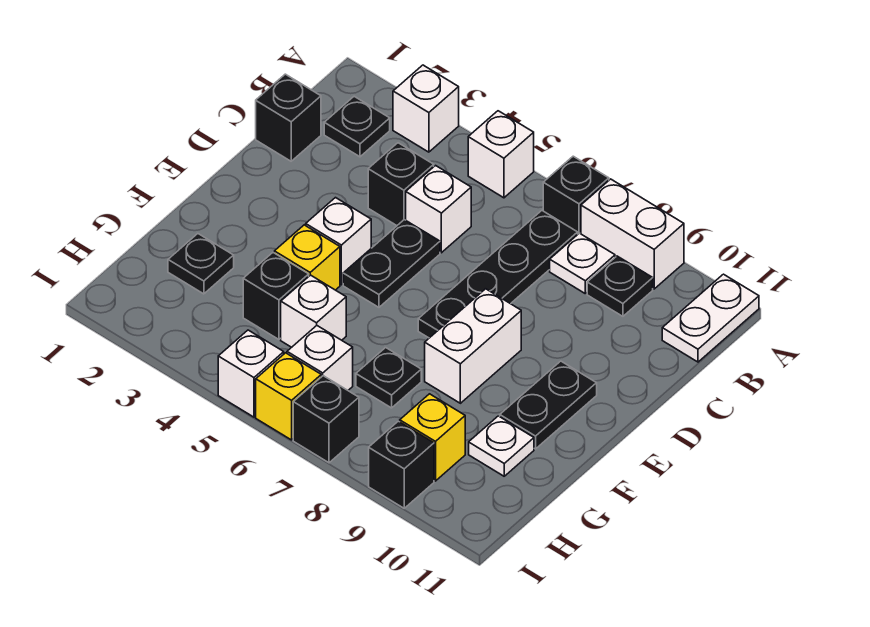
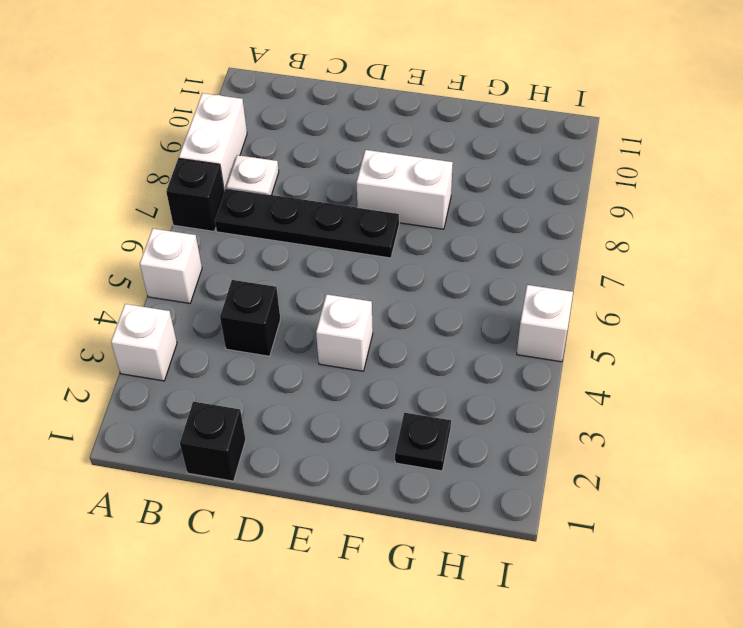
none -> white plate A11:B11 level 1
none -> black plate B2 level 1
none -> black plate B9 level 1

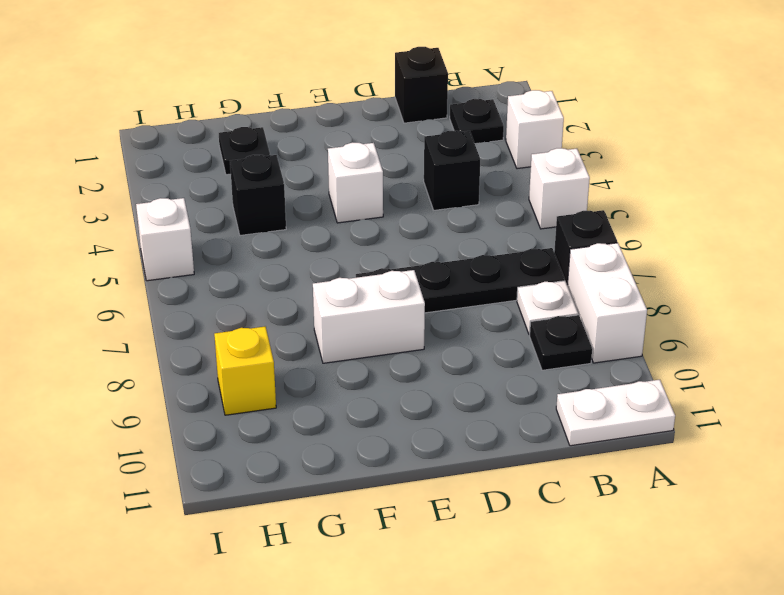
none -> white brick C5 level 1
none -> black plate D5:E5 level 1
none -> black plate E10:F10 level 1

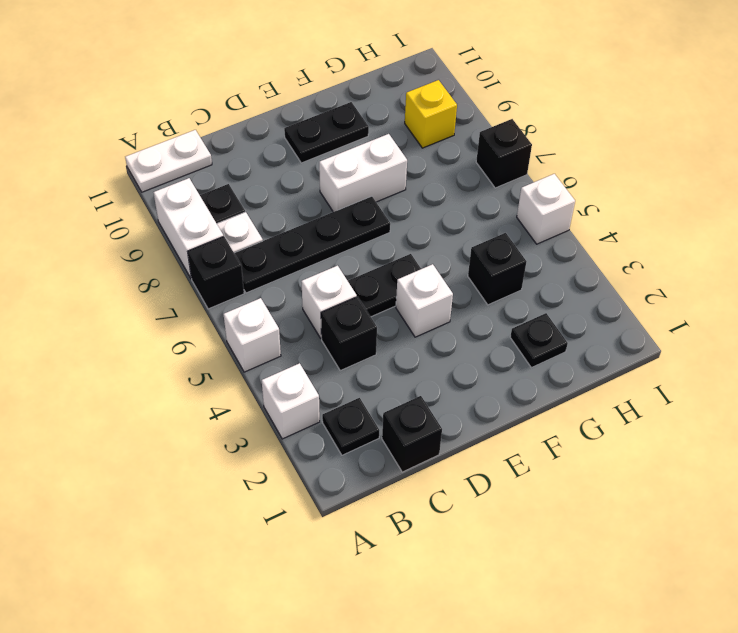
none -> yellow brick F4 level 1
none -> white brick G5 level 1
none -> black plate G7 level 1

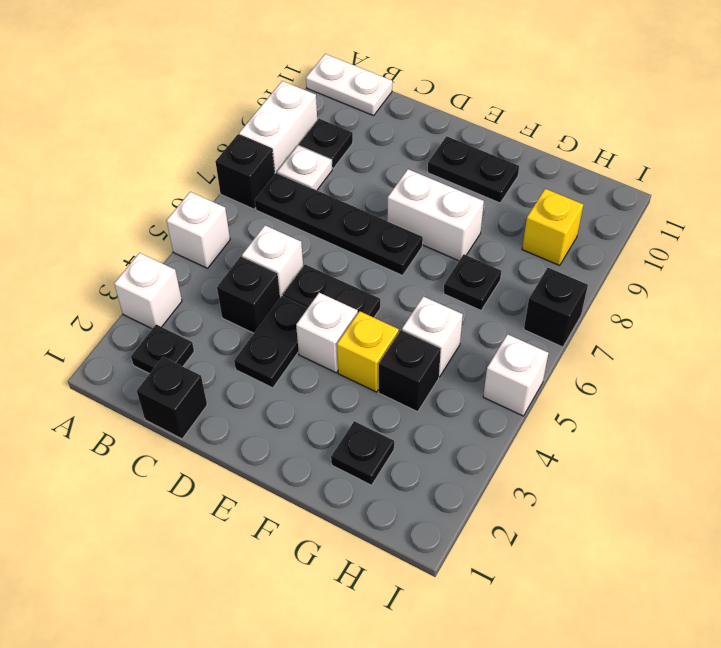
black plate D3:D4 level 1 -> none
none -> white plate G10 level 1
none -> white brick H6 level 1
none -> yellow brick I6 level 1

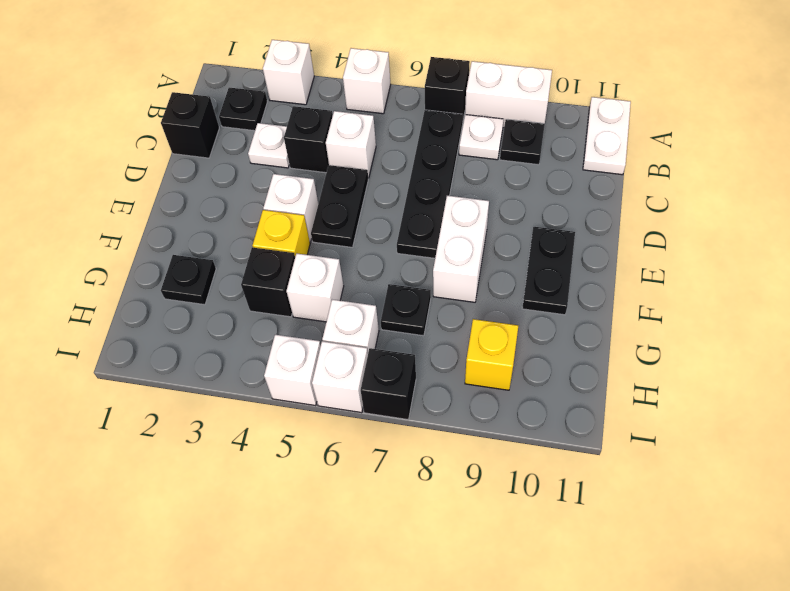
white plate C3 level 1 -> white plate G10 level 1
white brick I6 level 1 -> yellow brick I6 level 1
none -> black brick I9 level 1

